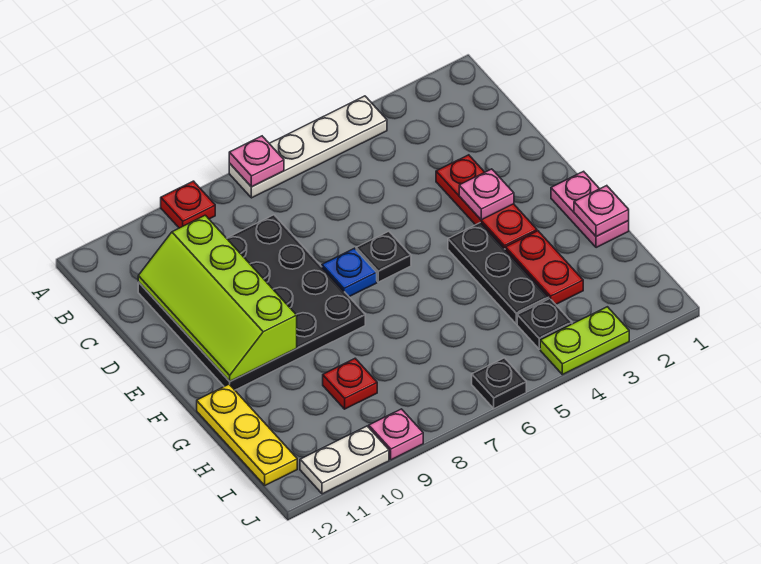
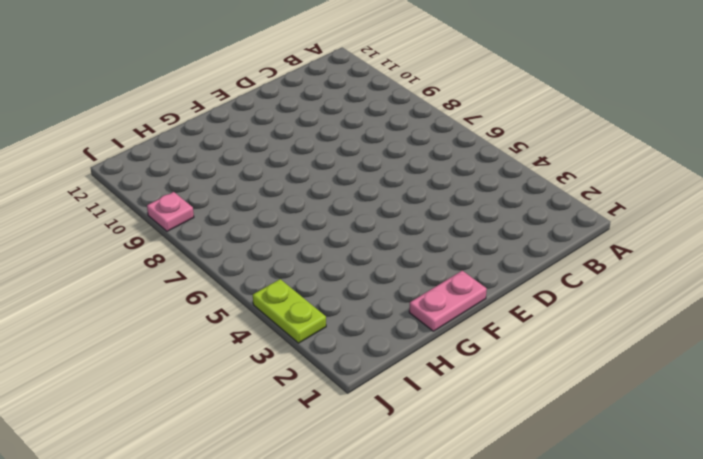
none -> white plate A4:A7 level 1
none -> red plate A9 level 1
none -> black plate C8:F11 level 1

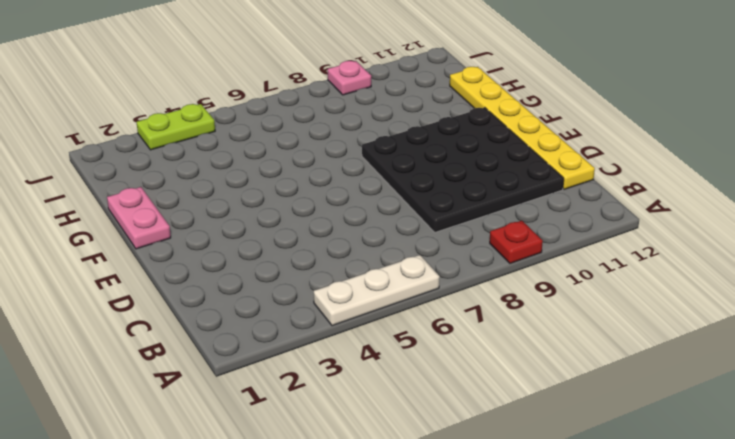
white plate A4:A6 level 1 -> white plate A4:A7 level 1
yellow plate C12:H12 level 1 -> yellow plate G12:I12 level 1
none -> red plate D3:F3 level 1
none -> black plate E6 level 1
none -> blue plate E7 level 1

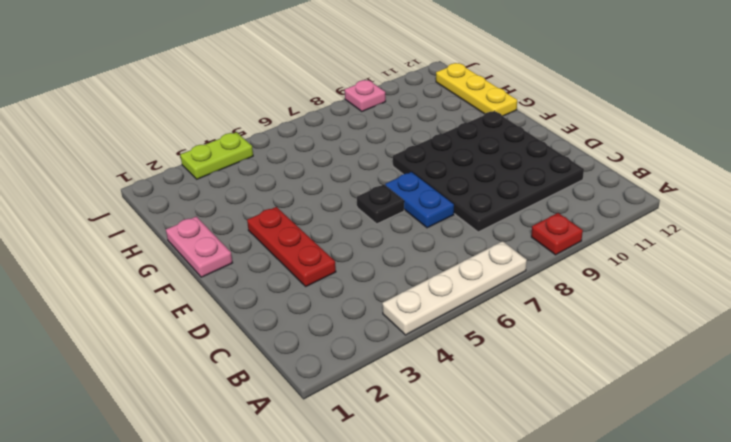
blue plate D7:E7 level 1 -> blue plate E7 level 1
none -> black plate F4:H4 level 1
none -> red plate G3:H3 level 1
none -> red plate H9 level 1

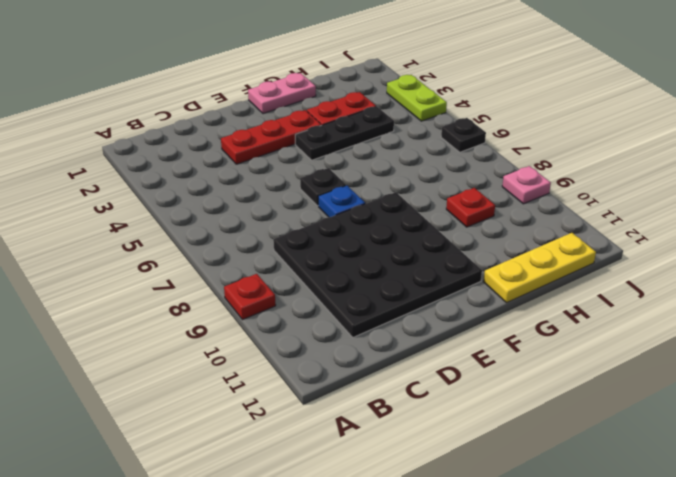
none -> white plate A4:A7 level 1
none -> black plate I4 level 1
none -> white plate J10:J11 level 1

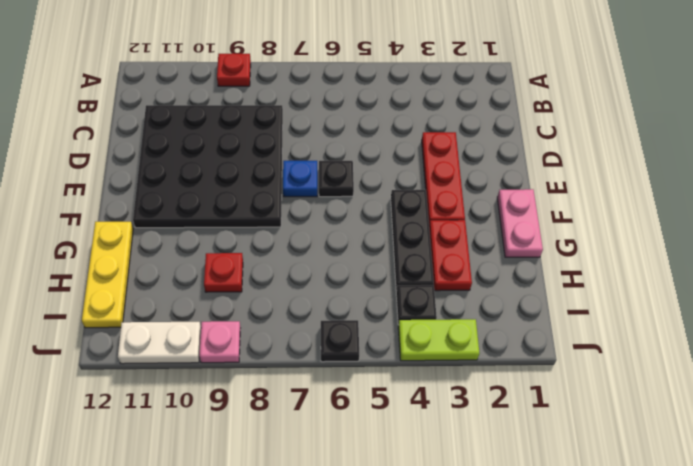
none -> white plate A4:A7 level 1
none -> pink plate A7 level 2
none -> lime slope C10:F11 level 2 top 10

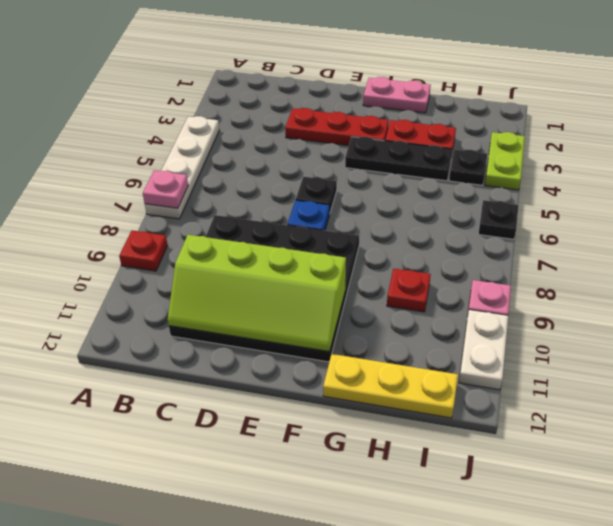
none -> pink plate E3 level 2
none -> pink plate G1 level 2

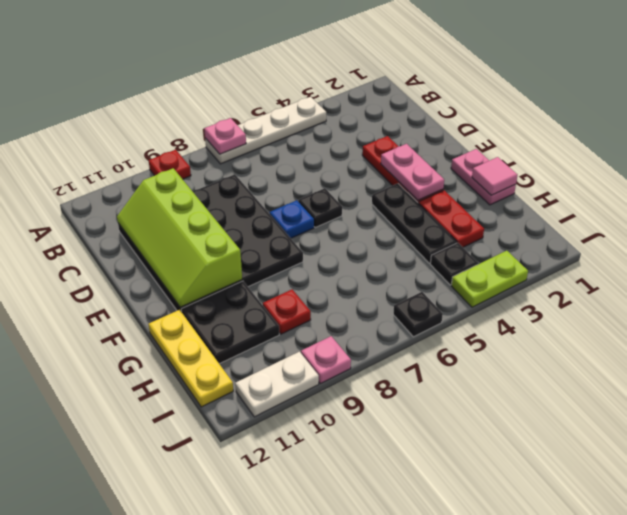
pink plate E3:F3 level 2 -> pink plate E3 level 2
pink tile G1 level 2 -> pink plate G1 level 2
black plate G10:H11 level 1 -> none

